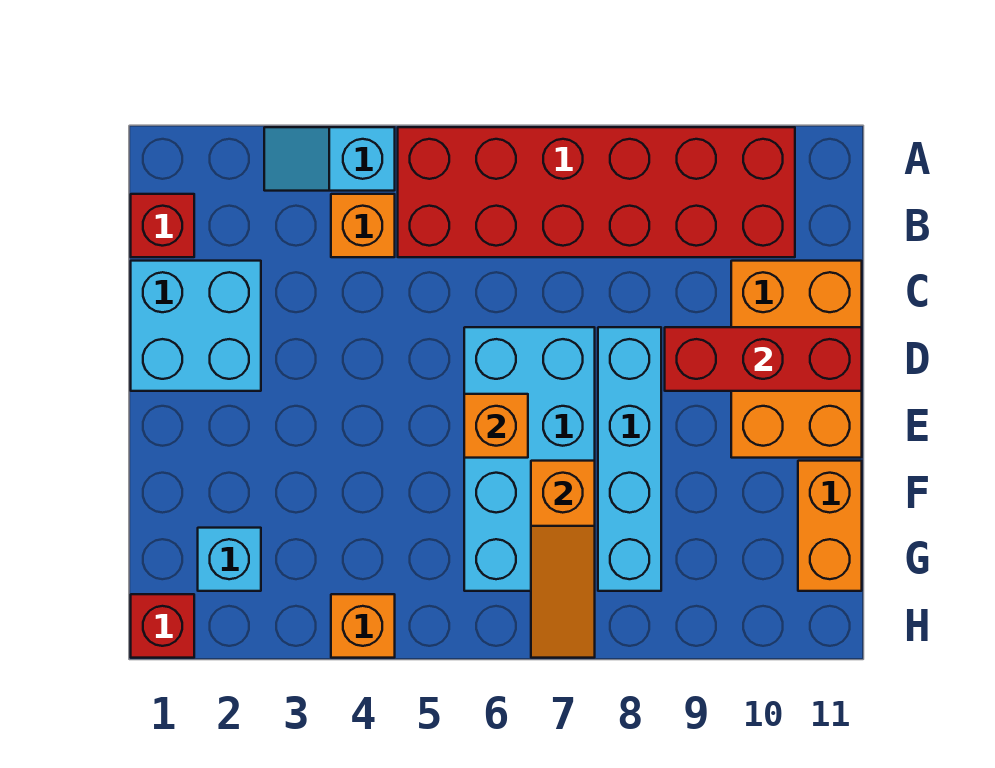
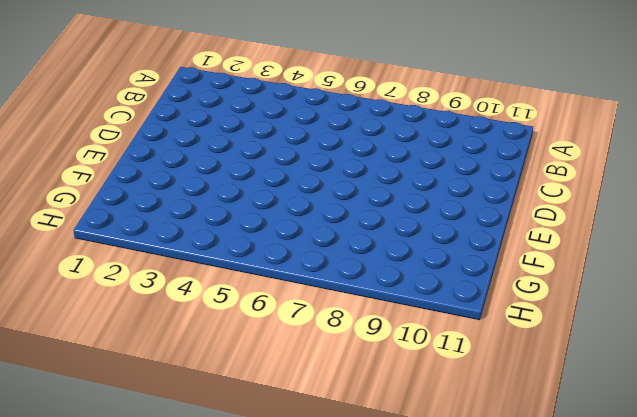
none -> cyan slope A3:A4 level 1 top 4
none -> red brick A5:B10 level 1
none -> red brick B1 level 1

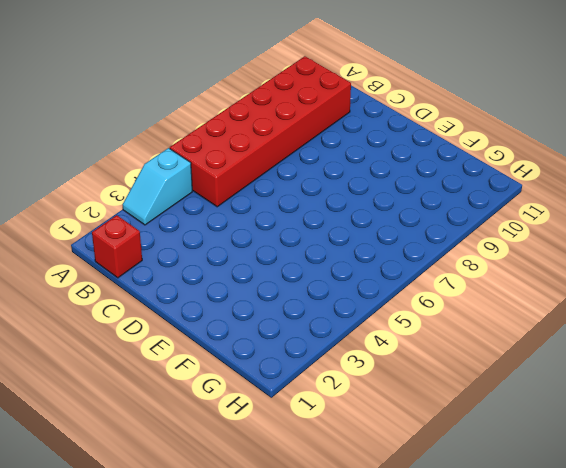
none -> orange brick B4 level 1
none -> cyan brick C1:D2 level 1
none -> orange brick C10:E11 level 1

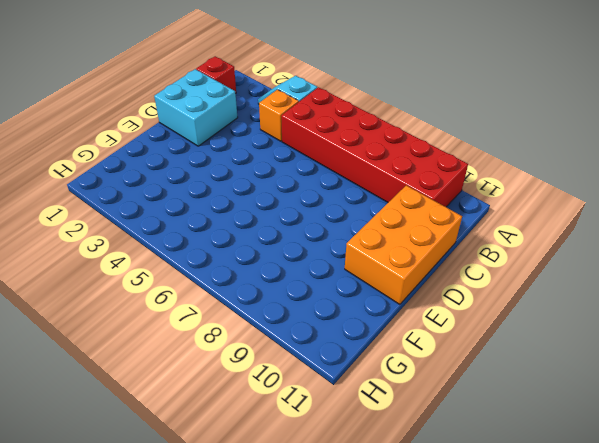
none -> cyan brick D6:G7 level 1
none -> cyan brick D8:G8 level 1
none -> orange brick F11:G11 level 1

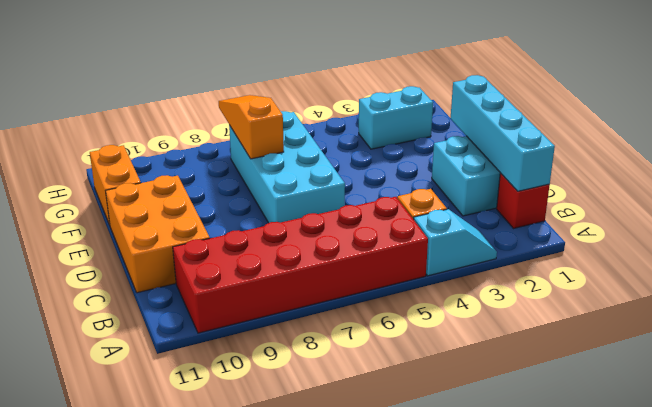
cyan brick B1:E1 level 2 -> cyan brick D8:G8 level 1
cyan brick G2:G3 level 1 -> cyan brick G2 level 1
none -> red brick H1 level 1
none -> orange brick H4 level 1
none -> red brick D9:D11 level 2

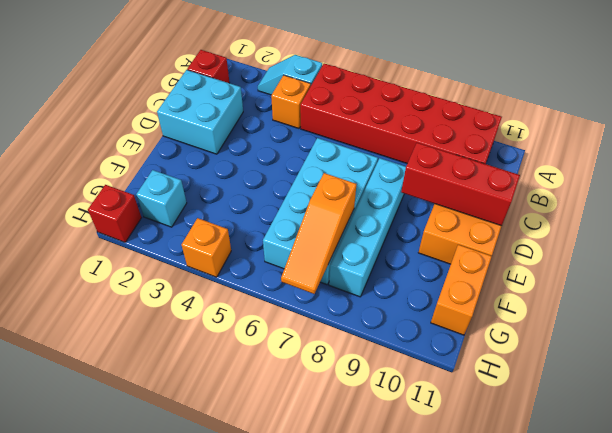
none -> orange brick E6 level 2

